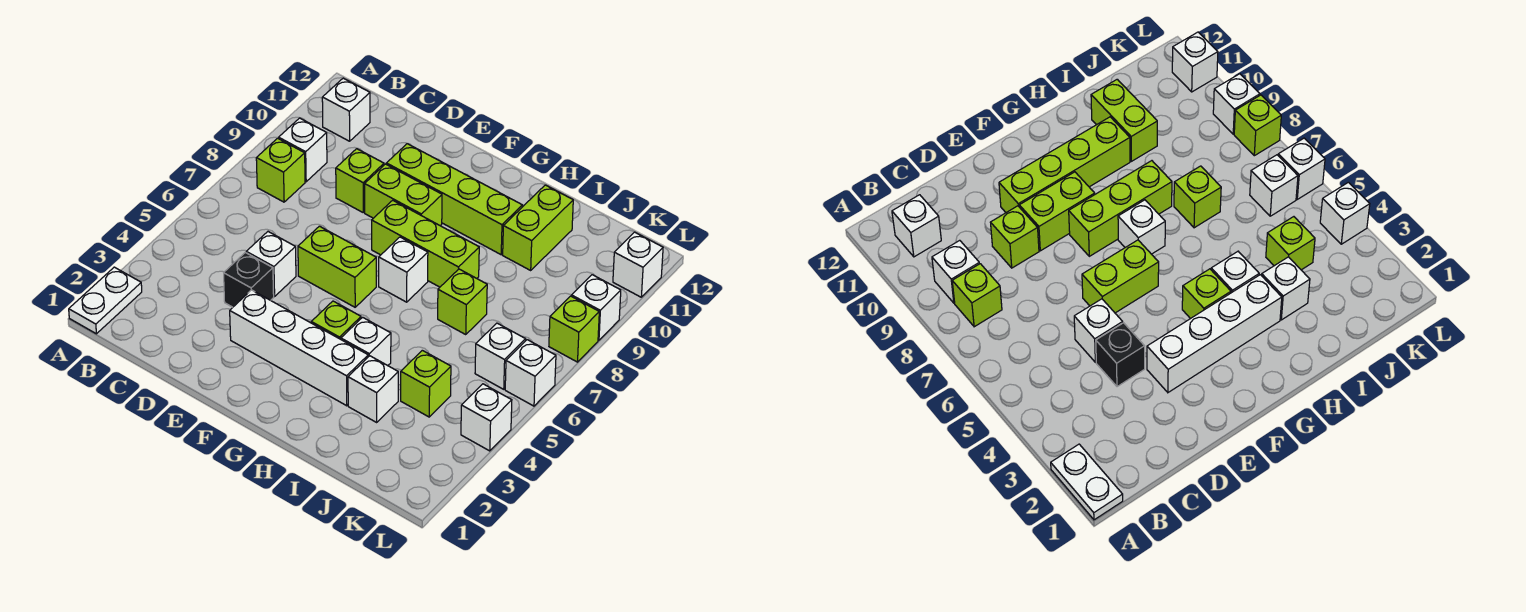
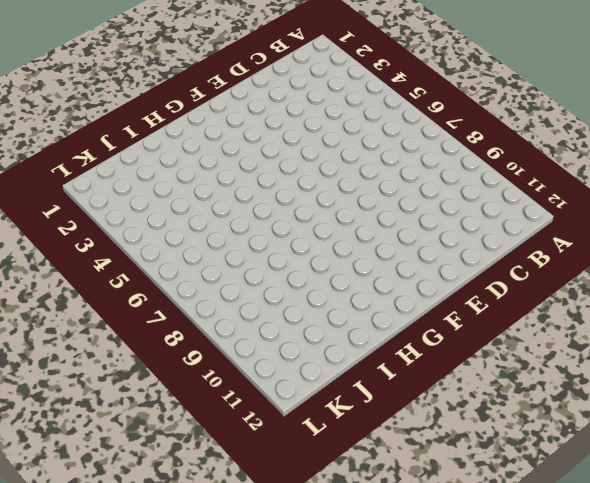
none -> white plate A1:A2 level 1
none -> lime brick B8 level 1
none -> white brick B9 level 1

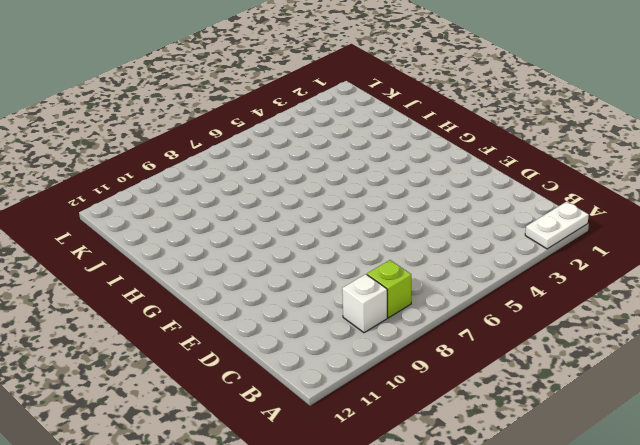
none -> white brick B11 level 1
none -> black brick D4 level 1
none -> white brick D5 level 1

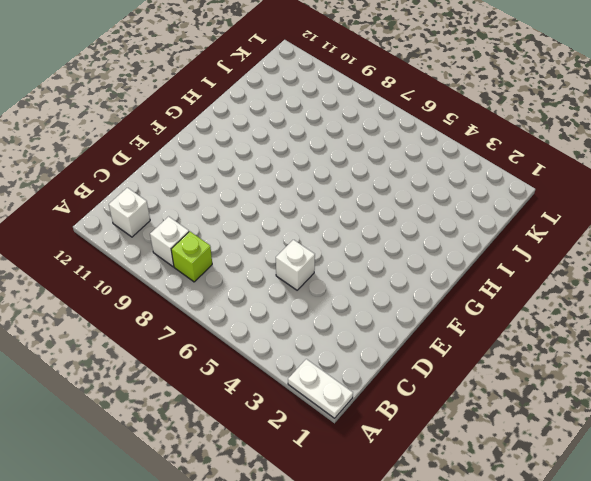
none -> black brick D4 level 1
none -> lime brick D9 level 1
none -> white brick E3:H3 level 1

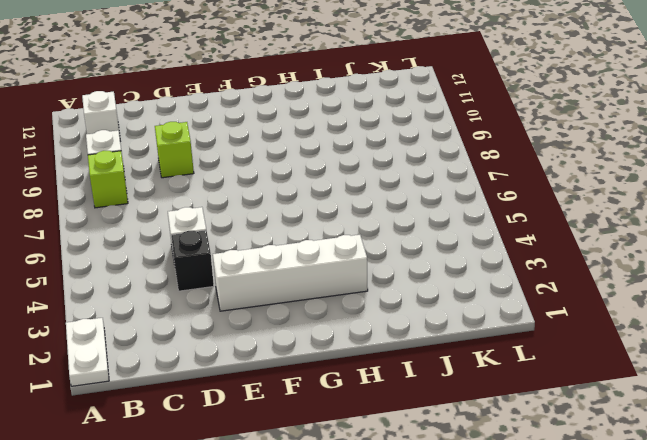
none -> lime brick E6:F6 level 1
none -> lime brick E9:F9 level 1
none -> lime brick E10:H10 level 1

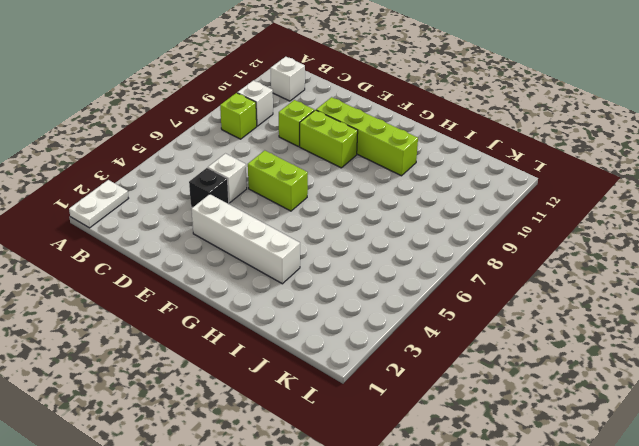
none -> lime brick F8:H8 level 1
none -> lime brick G4 level 1
none -> white brick G7 level 1

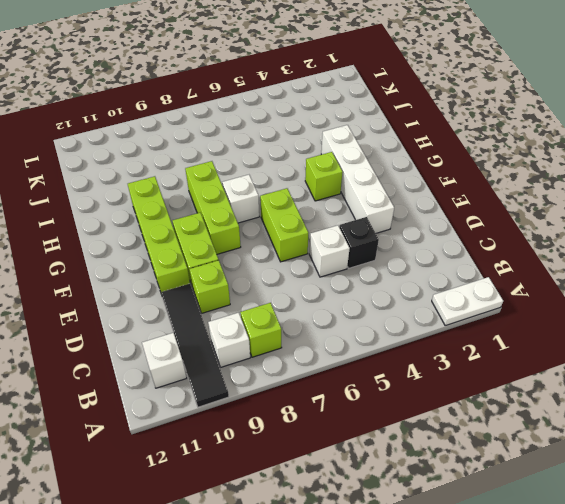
black tile A10:D10 level 1 -> none
none -> white brick H4 level 1
none -> white brick I3 level 1
none -> lime brick I7 level 1

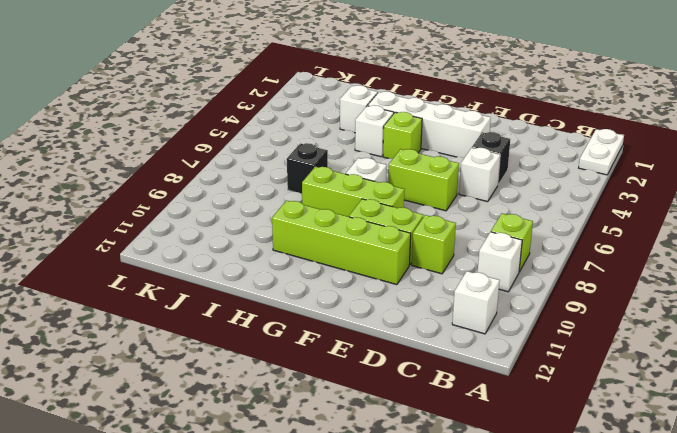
black brick I7 level 1 -> lime brick I7 level 1
none -> lime brick I10:I11 level 1
none -> lime brick J4 level 1
none -> white brick K6 level 1

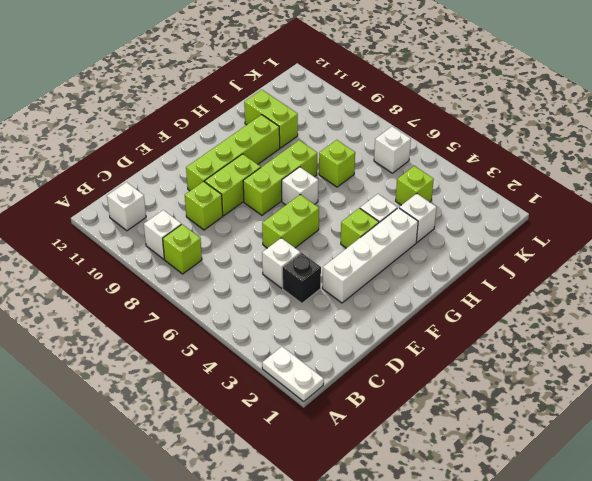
none -> white brick L4 level 1
none -> white brick L6 level 1
none -> lime brick L8 level 1

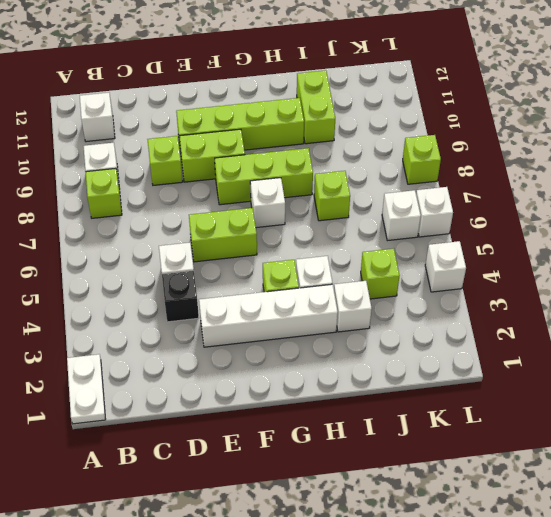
none -> white brick L9 level 1
none -> white brick L11 level 1

